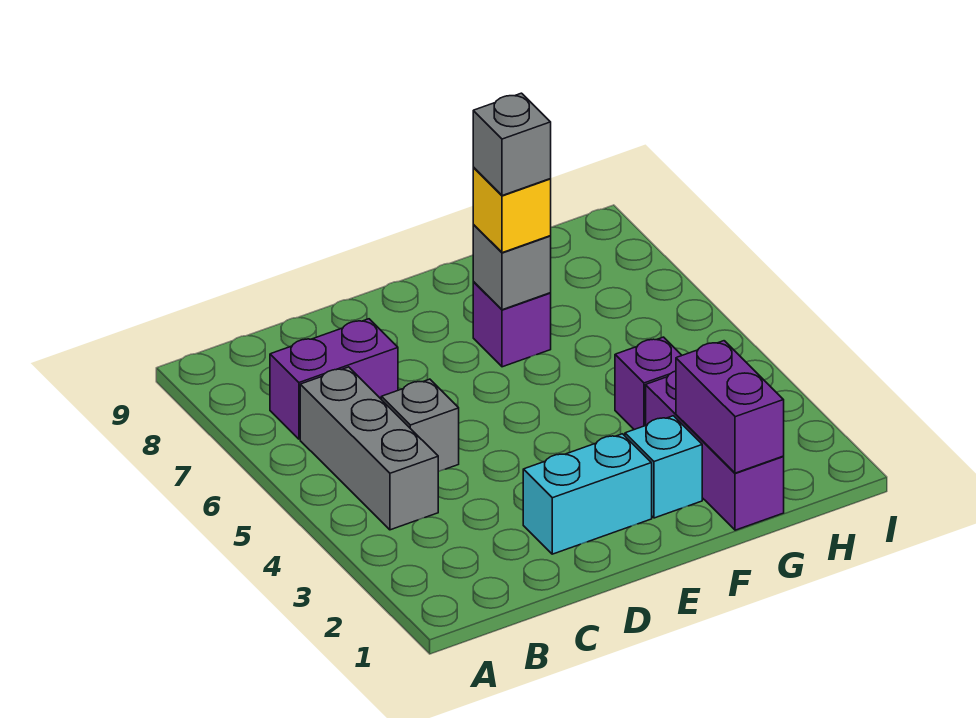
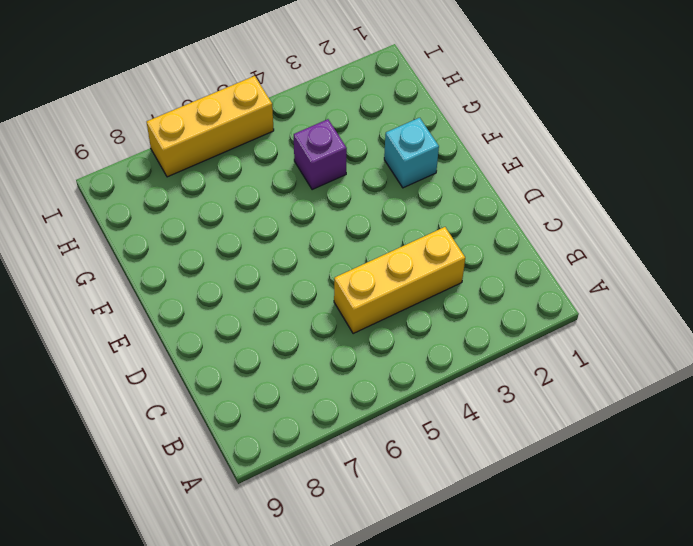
yellow brick C3:C5 level 1 -> grey brick C5 level 1
yellow brick I5:I7 level 1 -> none
none -> grey brick B4:B6 level 1
none -> purple brick B7:C7 level 1
none -> cyan brick D2:E2 level 1

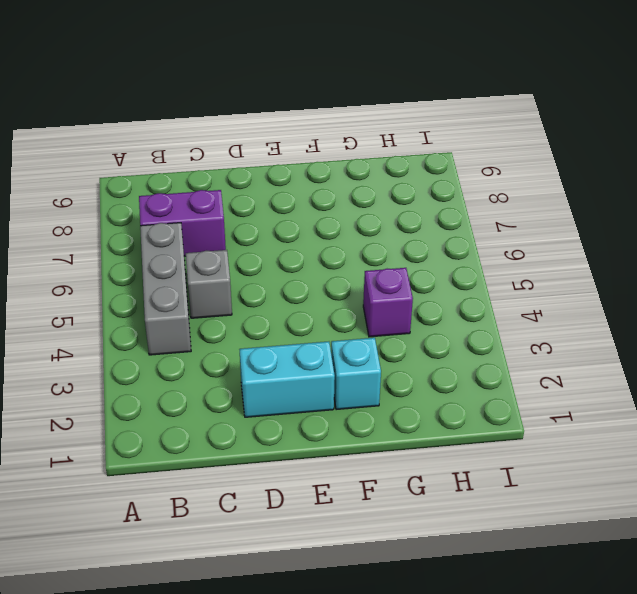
none -> purple brick F7 level 1
none -> purple brick G1:G3 level 1
none -> grey brick F7 level 2

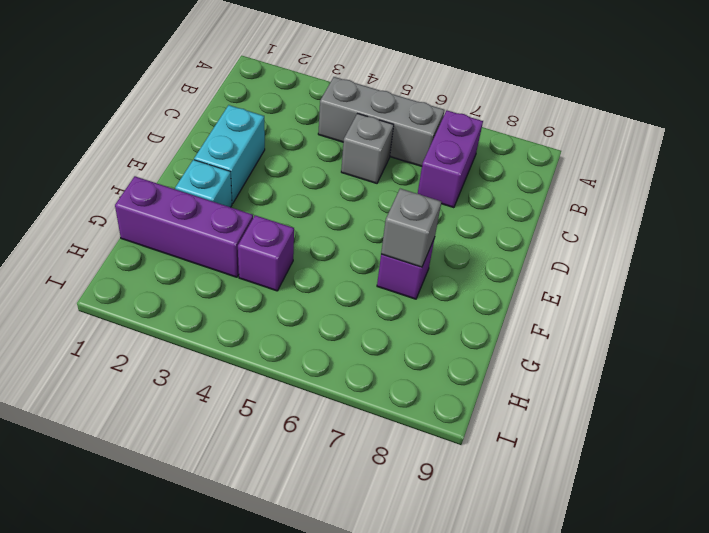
none -> purple brick G1:G2 level 2
none -> yellow brick F7 level 3
none -> grey brick F7 level 4

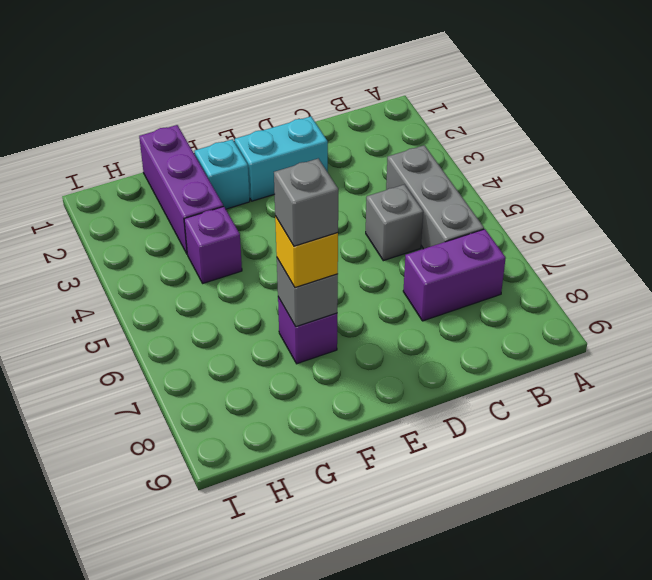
none -> purple brick G1:G2 level 2

